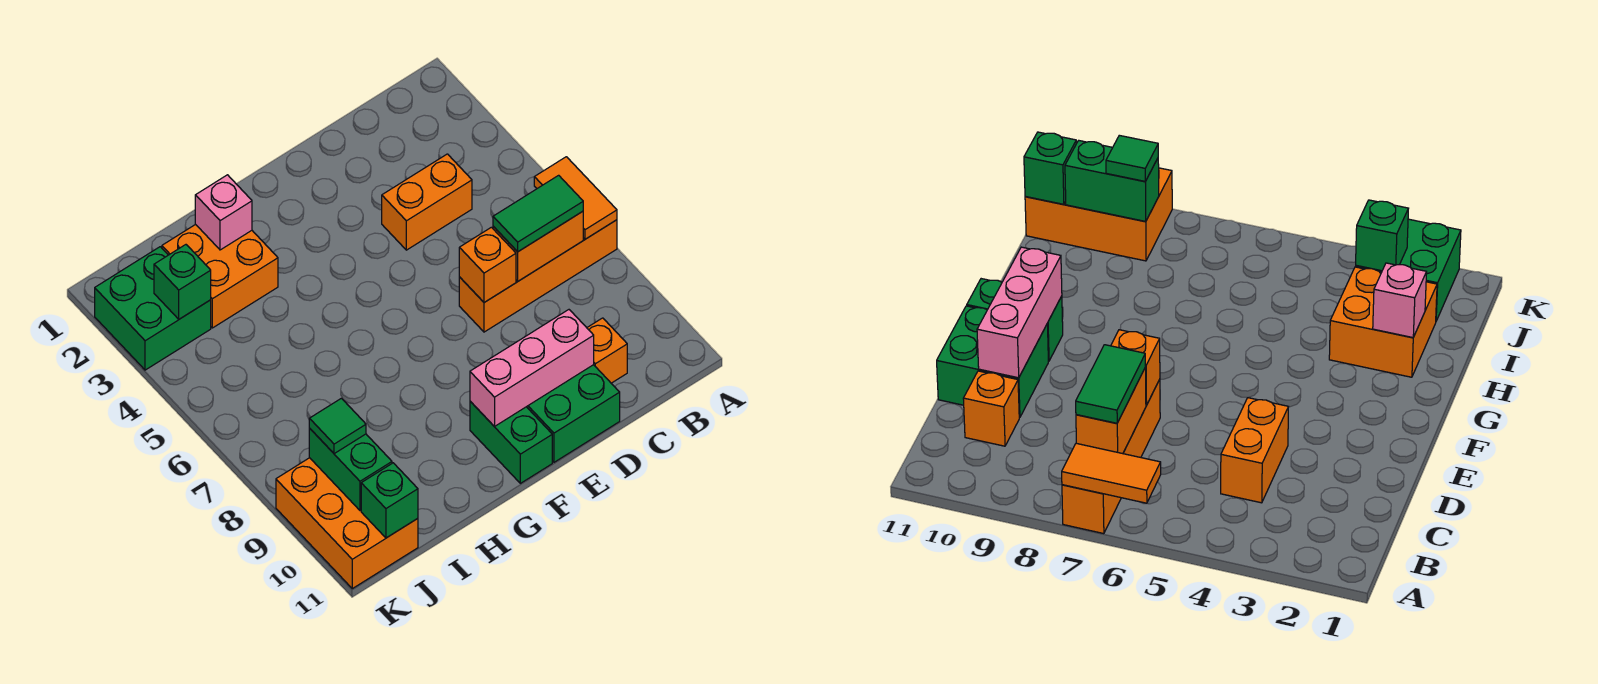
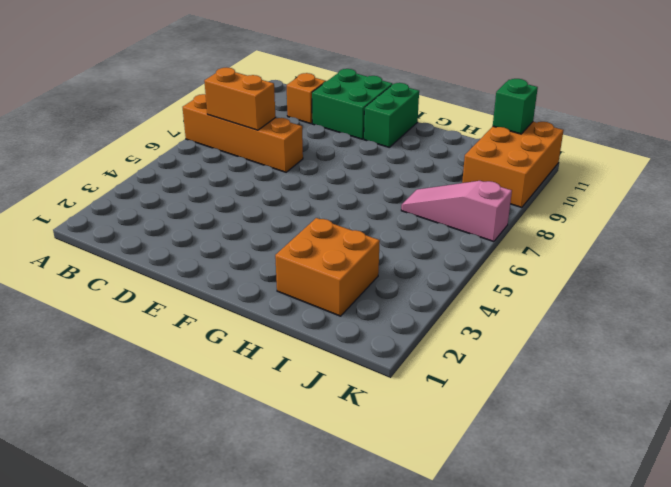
pink slope I7:K7 level 1 top K -> none
none -> orange brick C4:D4 level 1
none -> green brick J2:K3 level 1
none -> orange tile A6:A7 level 2

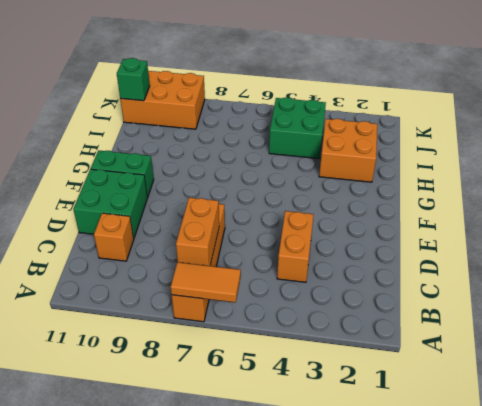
green brick I4:J5 level 1 -> green brick J2:K3 level 1
none -> orange brick D7 level 2
none -> pink brick D10:F10 level 2
none -> pink brick H2 level 2

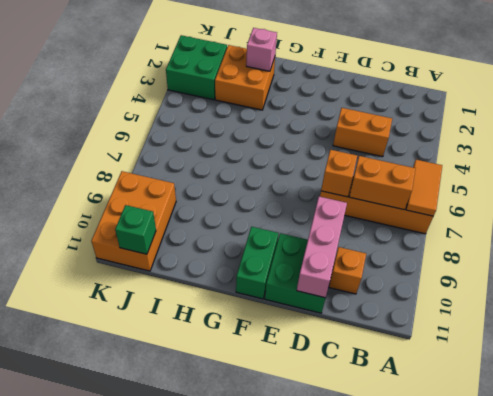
pink brick D9:D11 level 2 -> pink brick D10:F10 level 2
none -> green brick J3 level 2
none -> green brick J9:J10 level 2
none -> green tile B7:C7 level 3

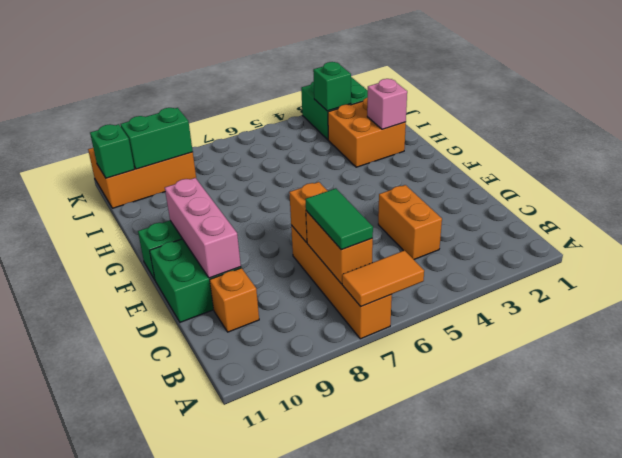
none -> green tile J9 level 3

